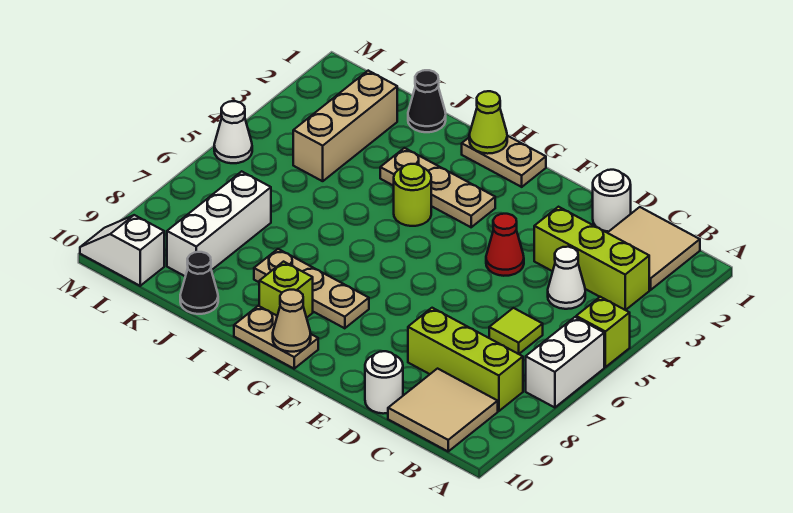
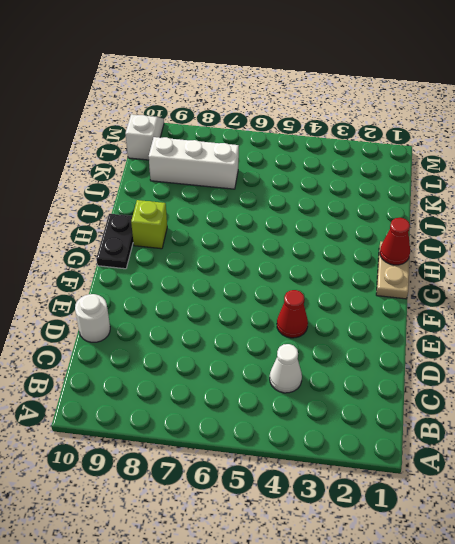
black plate G10:H10 level 1 -> tan plate G10:H10 level 1
red cone H1 level 2 -> lime cone H1 level 2
none -> lime brick A5 level 1
none -> white brick A6:A7 level 1
none -> tan tile B1:C2 level 1

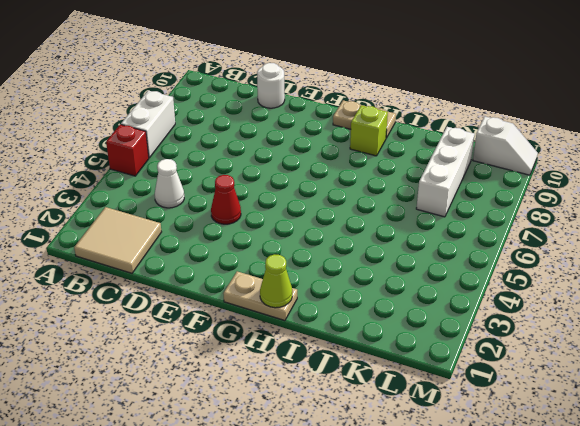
red brick A5 level 1 -> lime brick A5 level 1
none -> lime brick B3:D3 level 1
none -> lime brick B8:D8 level 1
none -> tan tile B9:C10 level 1

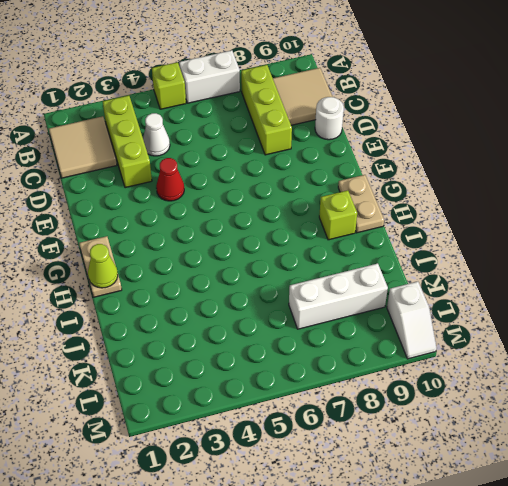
none -> lime tile C6 level 1
none -> white round brick D1 level 1
none -> tan plate G3:I3 level 1

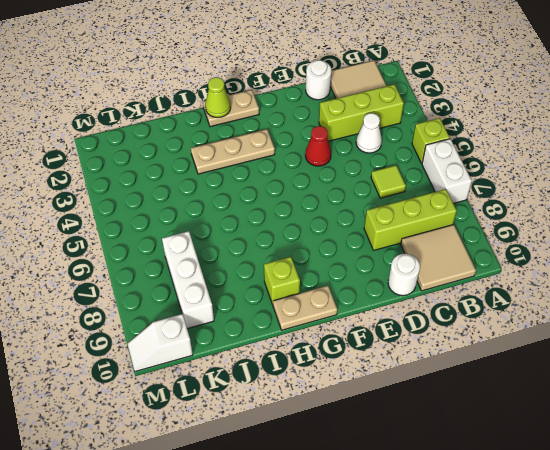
none -> tan plate G8:I8 level 1
none -> lime round brick H4 level 1
none -> black cone J1 level 1

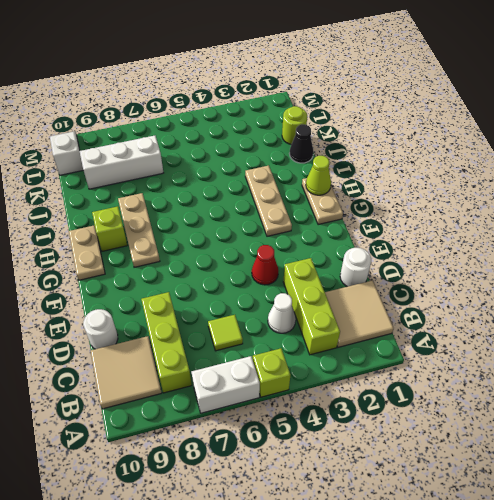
lime round brick K1 level 1 -> lime round brick H4 level 1
none -> black cone J10 level 1
none -> tan brick K2:K4 level 1
none -> white cone M5 level 1

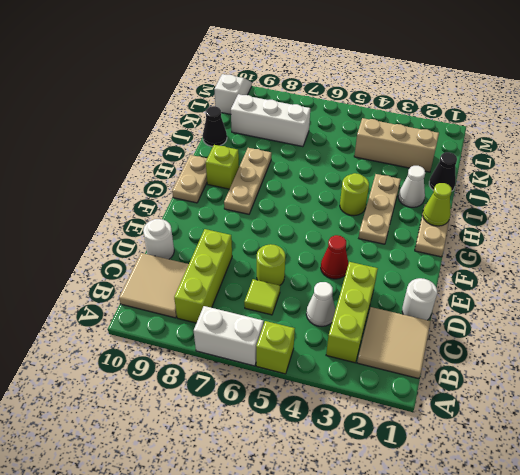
lime round brick D6 level 1 -> none
white cone I2 level 1 -> white cone M5 level 1
none -> tan cone G10 level 2

